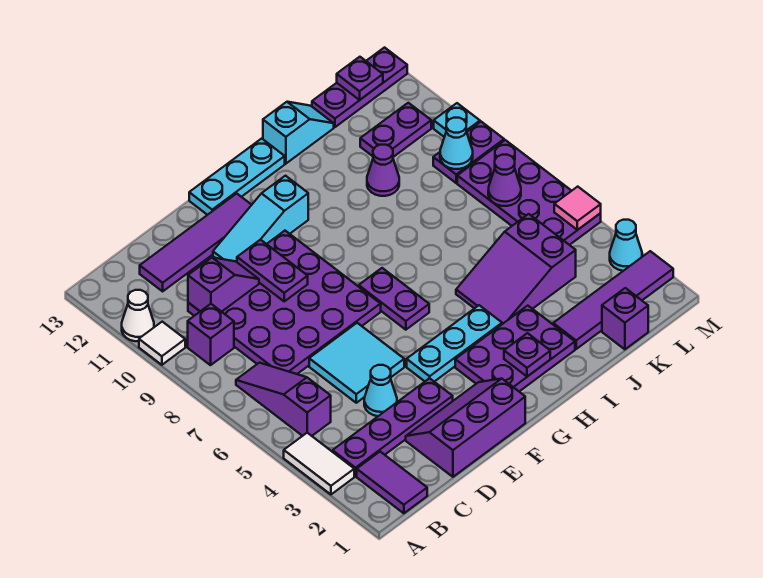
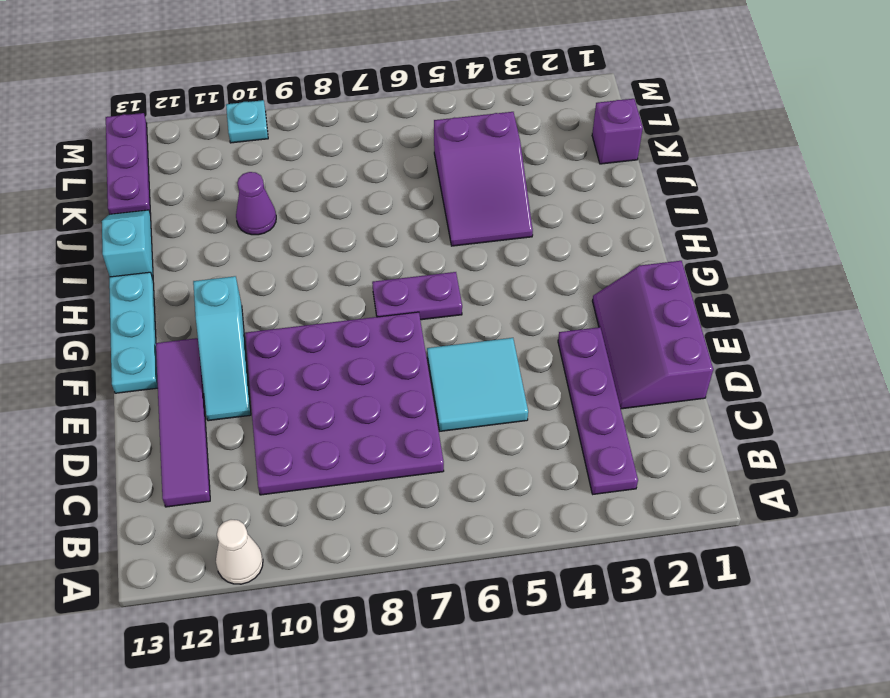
none -> white tile A3:A4 level 1
none -> white tile A10 level 1
none -> purple tile B1:B2 level 1
none -> purple slope B5:B7 level 1 top 5

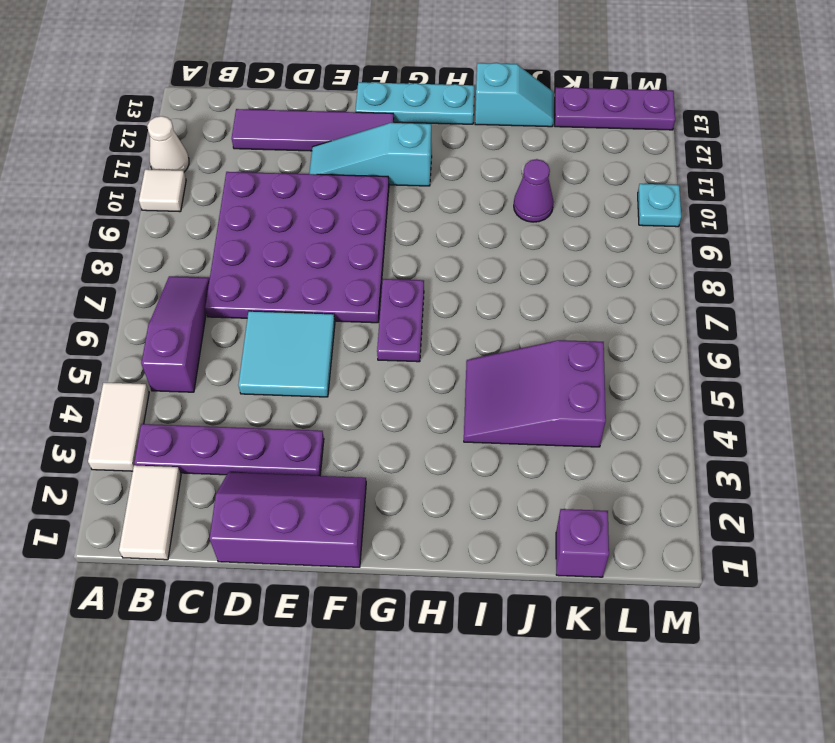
white tile B1:B2 level 1 -> purple tile B1:B2 level 1
none -> purple brick B9 level 1
none -> cyan cone D4 level 1
none -> cyan plate F4:H4 level 1
none -> purple plate G2:I3 level 1

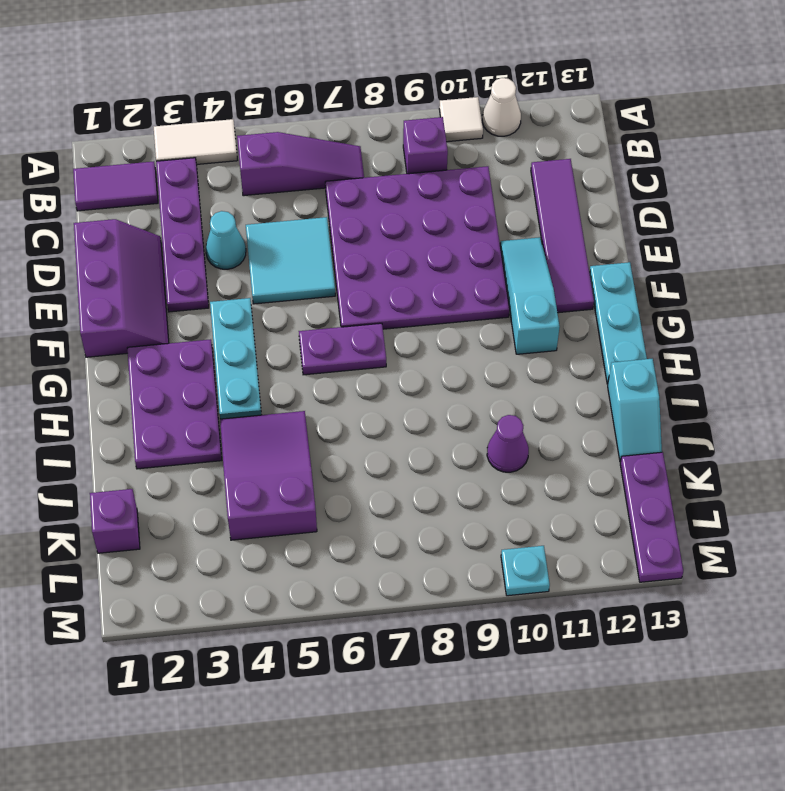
none -> purple tile J2:M2 level 1
none -> purple plate K11:L11 level 1
none -> purple plate L5:M8 level 1
none -> purple plate L9:M9 level 1

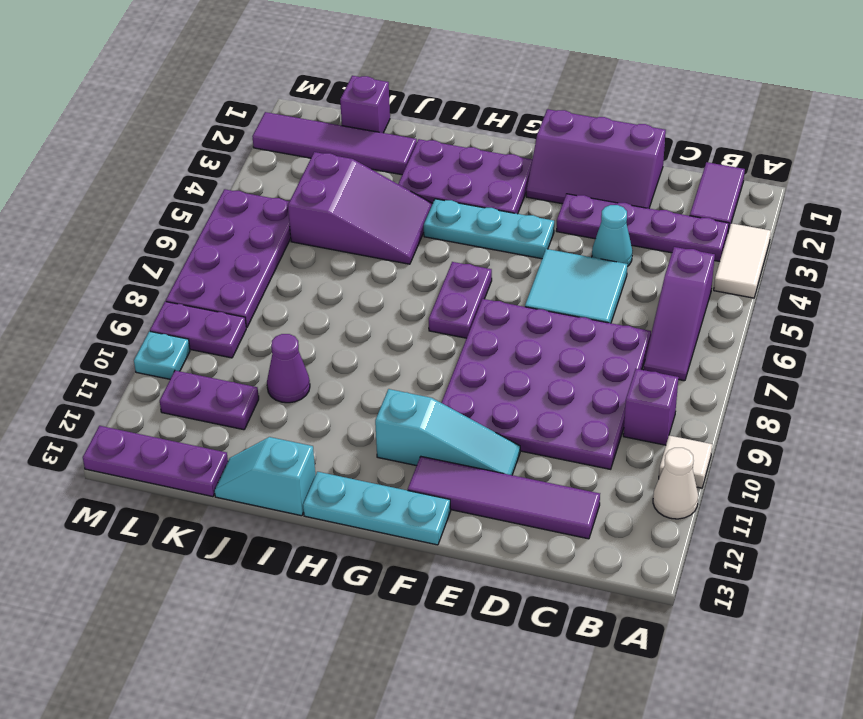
none -> cyan cone M3 level 1
none -> purple slope C10:D10 level 2 top C
none -> purple plate E9:E10 level 2
none -> purple plate H2 level 2

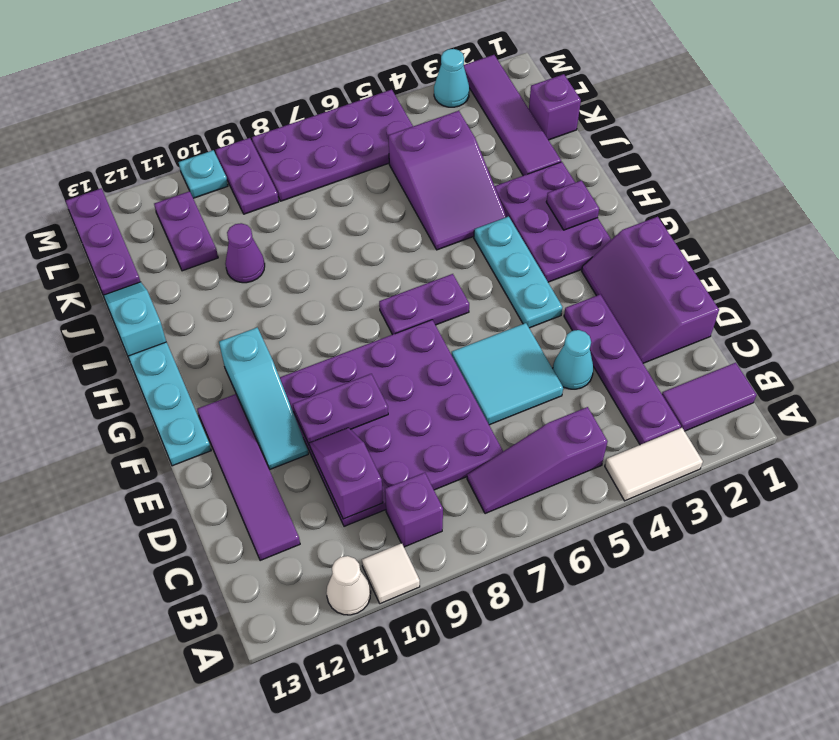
none -> purple cone L7 level 2
none -> cyan cone L9 level 2
none -> purple plate L13 level 2
none -> pink tile M5 level 2

